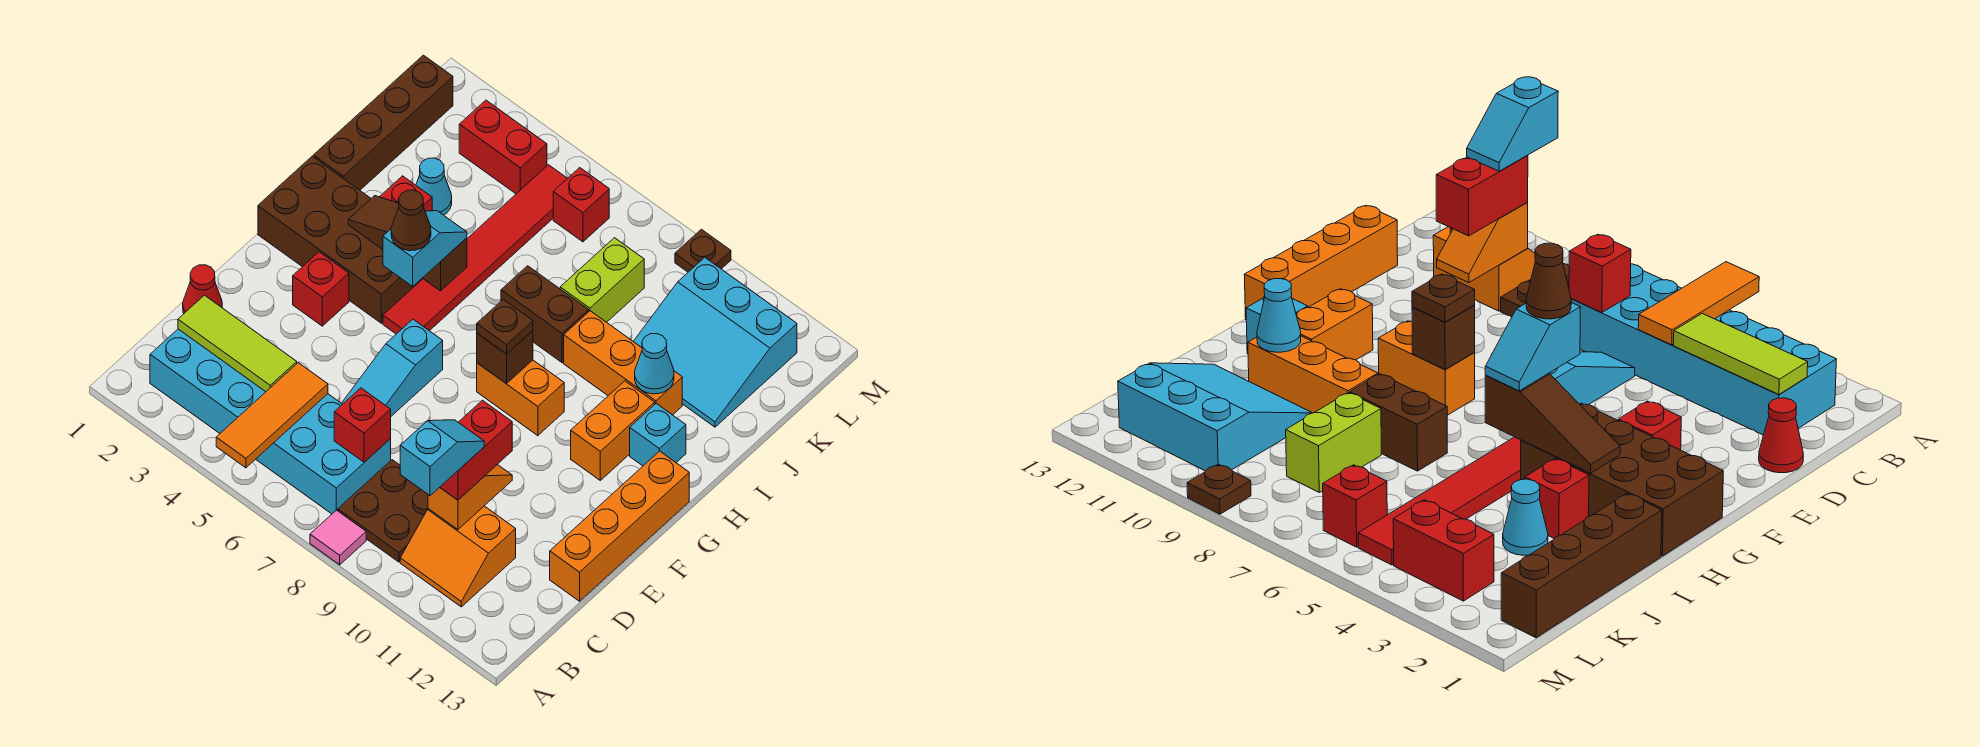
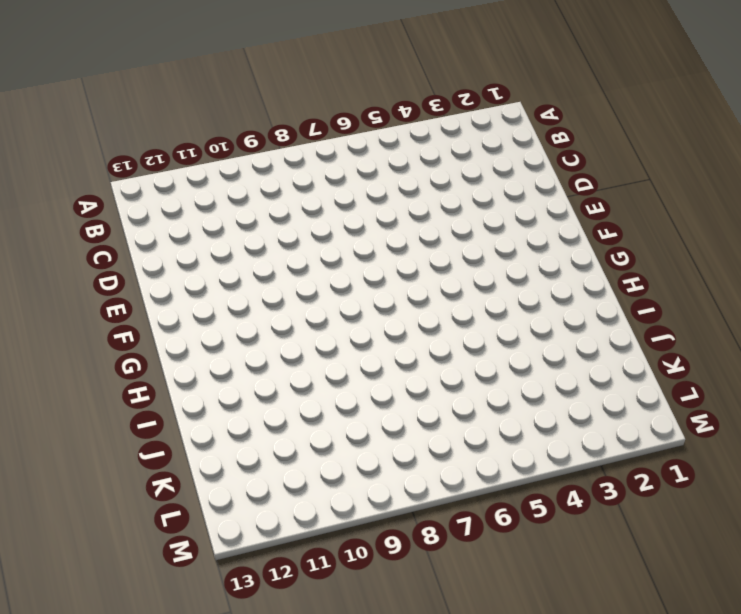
none -> pink tile A8 level 1
none -> cyan brick B2:C7 level 1
none -> brown plate B8:C9 level 1
none -> orange slope B10:C11 level 1 top C

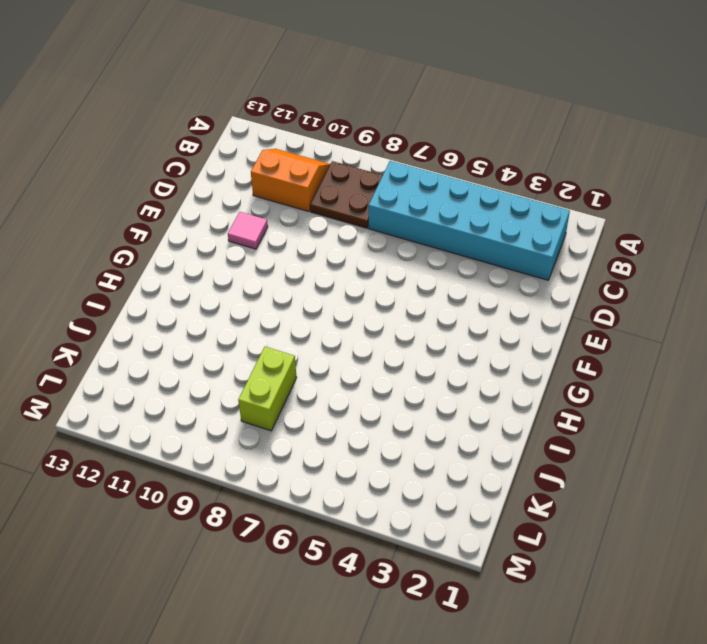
pink tile E11 level 1 -> pink tile A8 level 1
none -> red cone D1 level 1
none -> cyan slope D6:F6 level 1 top F
none -> orange brick D13:G13 level 1
none -> red brick F3 level 1

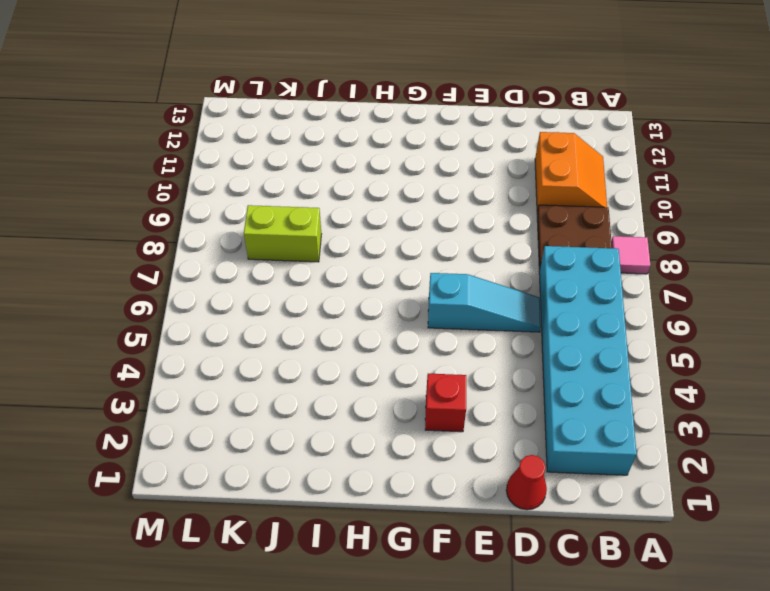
none -> orange brick D13:G13 level 1
none -> brown brick G1:H4 level 1
none -> red tile G5:L5 level 1
none -> orange brick G8:G9 level 1

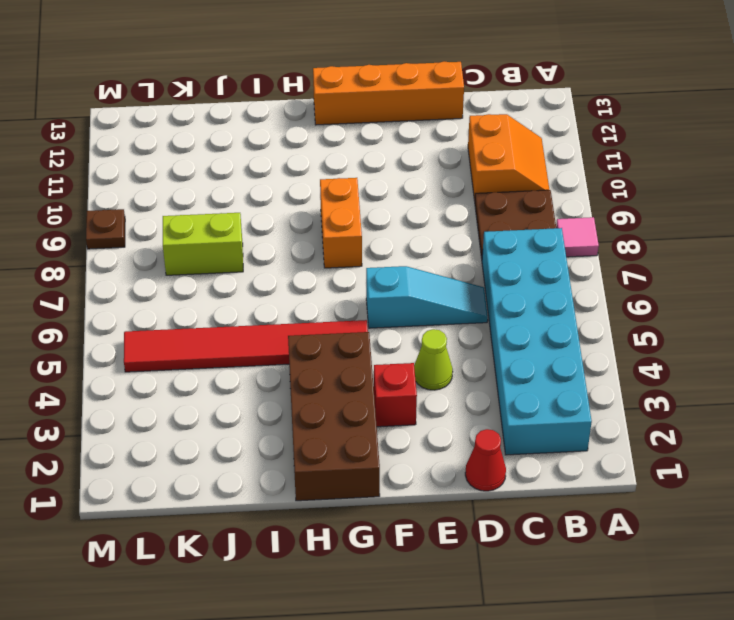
lime cone E4 level 1 -> none
none -> orange brick G11:H11 level 1
none -> cyan brick H12 level 1
none -> brown brick I1:L1 level 1
none -> red brick I3 level 1

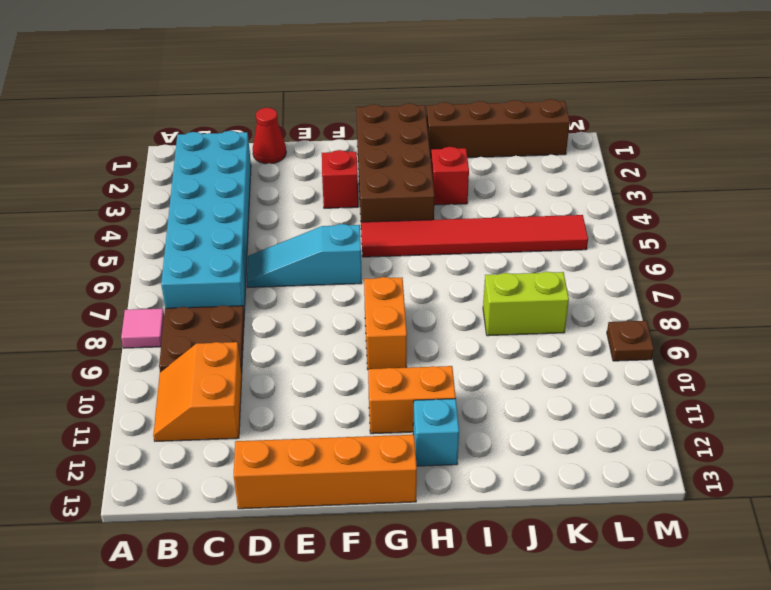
none -> brown brick I7:I8 level 1
none -> orange brick I9:I11 level 1
none -> cyan cone J3 level 1
none -> cyan slope J10:L12 level 1 top L

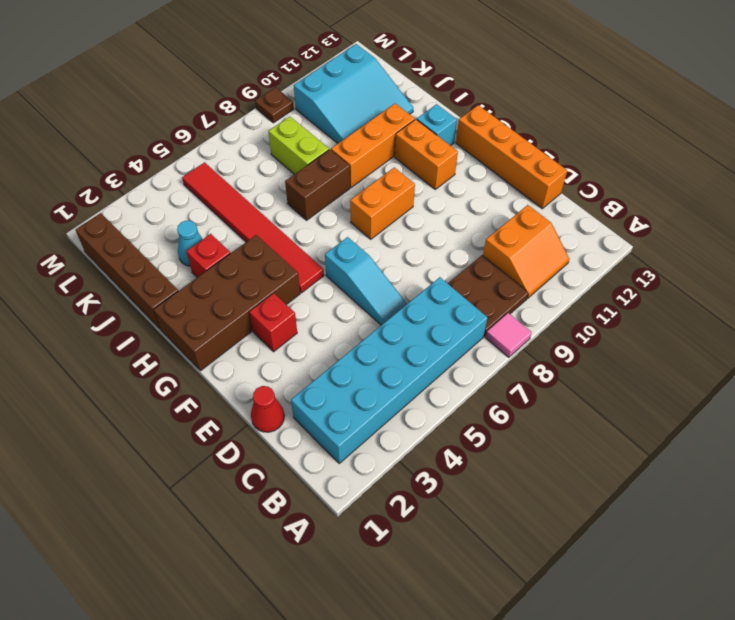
none -> red brick L3:L4 level 1
none -> red brick L6 level 1
none -> orange tile A5:C5 level 2
none -> lime tile C2:C4 level 2

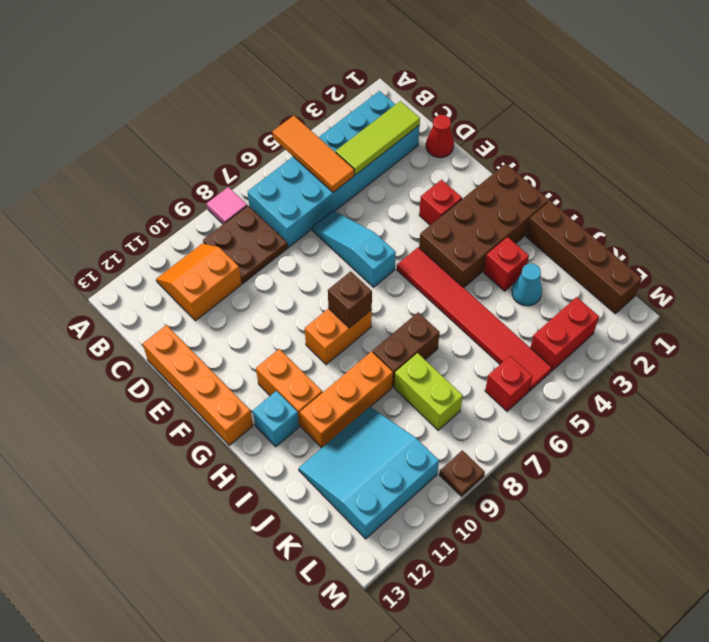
none -> red brick C7 level 2
none -> orange slope C10:D10 level 2 top C
none -> brown slope H3:H5 level 2 top 5
none -> cyan cone I11 level 2

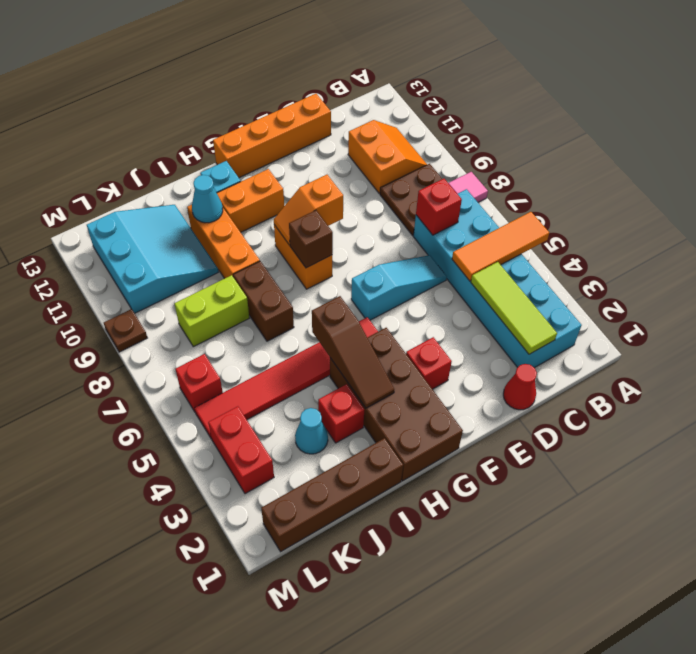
orange slope F9:G9 level 2 top F -> orange slope C10:D10 level 2 top C
none -> red brick C10:D10 level 3
none -> cyan slope G5:H5 level 3 top G
none -> brown plate G8 level 3
none -> cyan slope B10:C10 level 4 top B

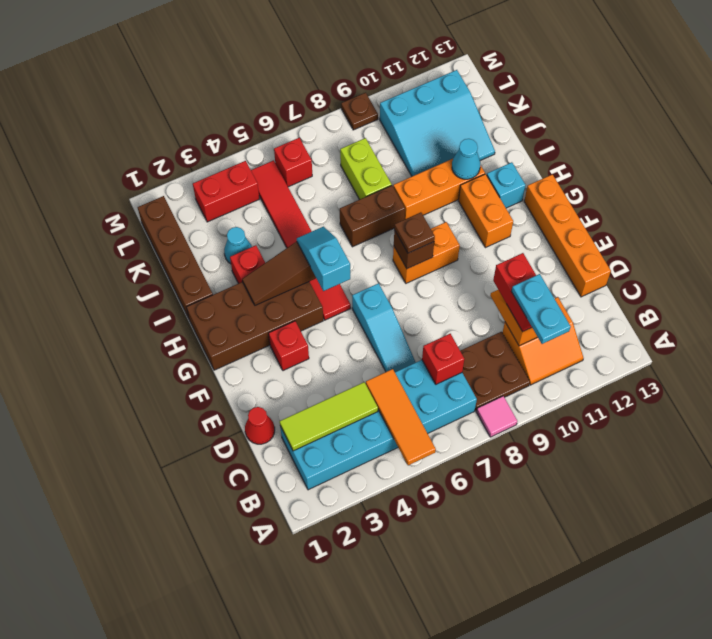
cyan plate B10:C10 level 4 -> cyan slope B10:C10 level 4 top B
none -> brown cone G5 level 4

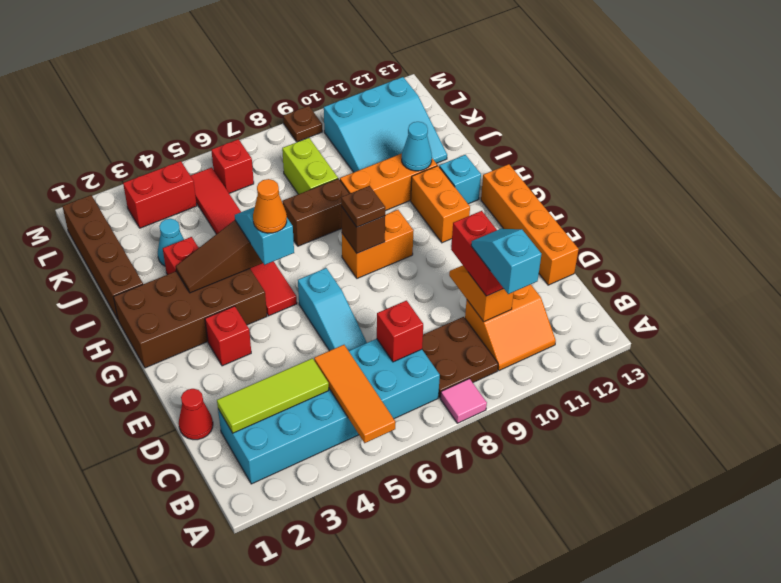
orange cone G5 level 4 -> brown cone G5 level 4

